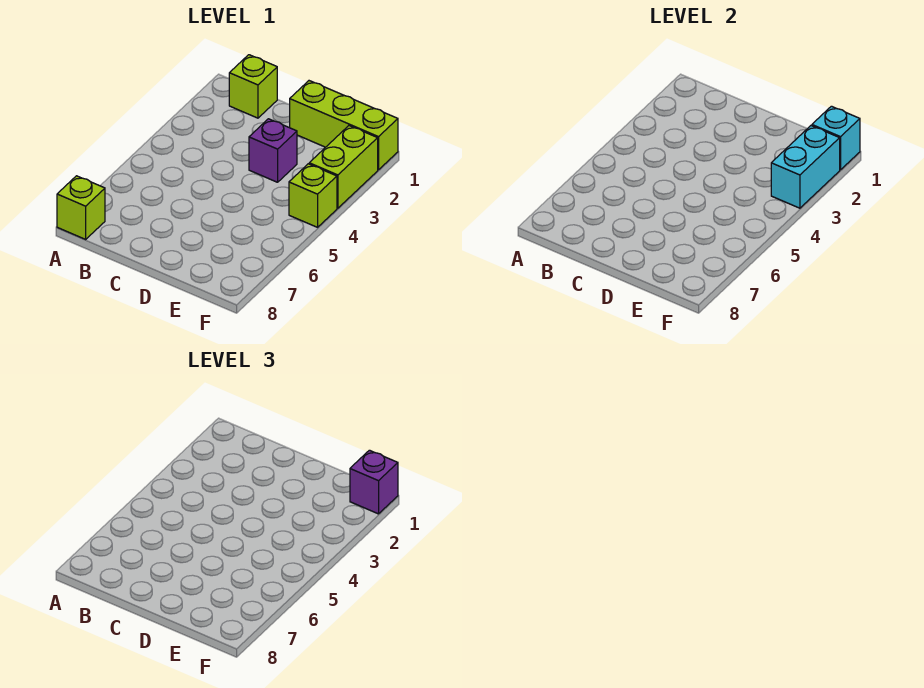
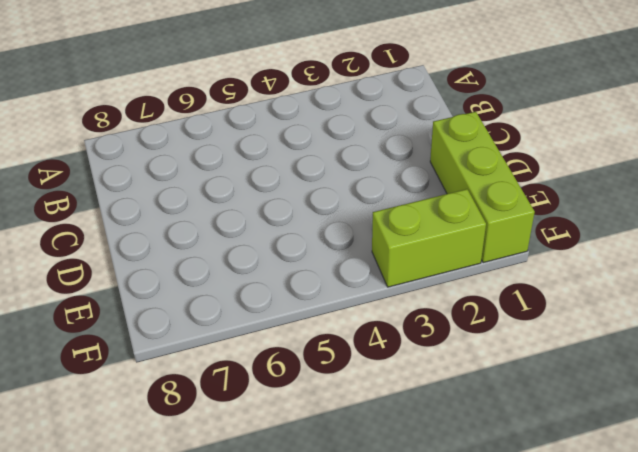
none -> lime brick A8 level 1
none -> lime brick B1 level 1

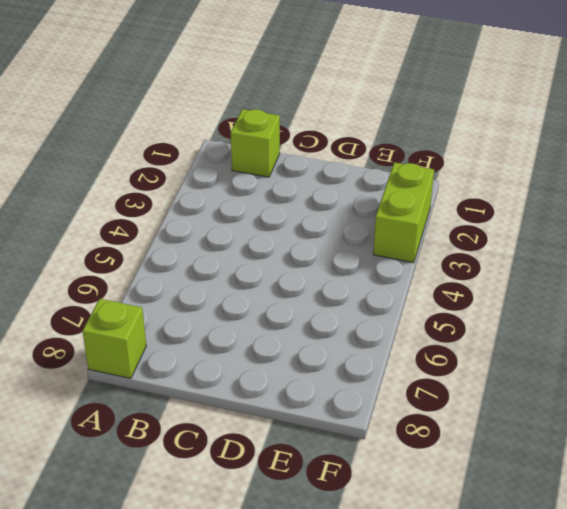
none -> lime brick D1:F1 level 1
none -> purple brick D3 level 1

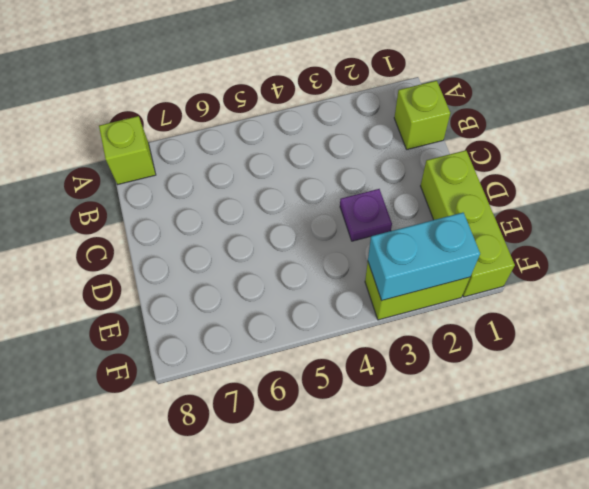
purple plate D3 level 1 -> purple brick D3 level 1
none -> lime brick F4 level 1
none -> cyan brick F1 level 2

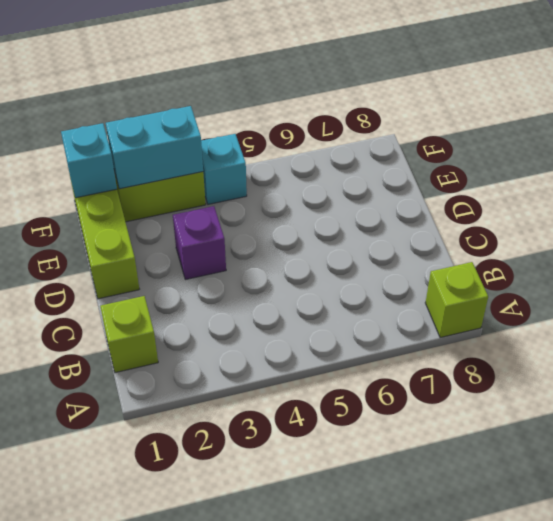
cyan brick F4 level 1 -> lime brick F4 level 1
none -> purple brick F1 level 3

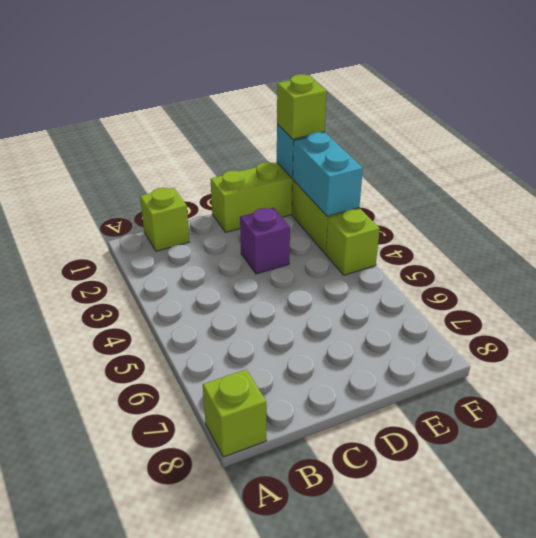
lime brick F1 level 3 -> purple brick F1 level 3

